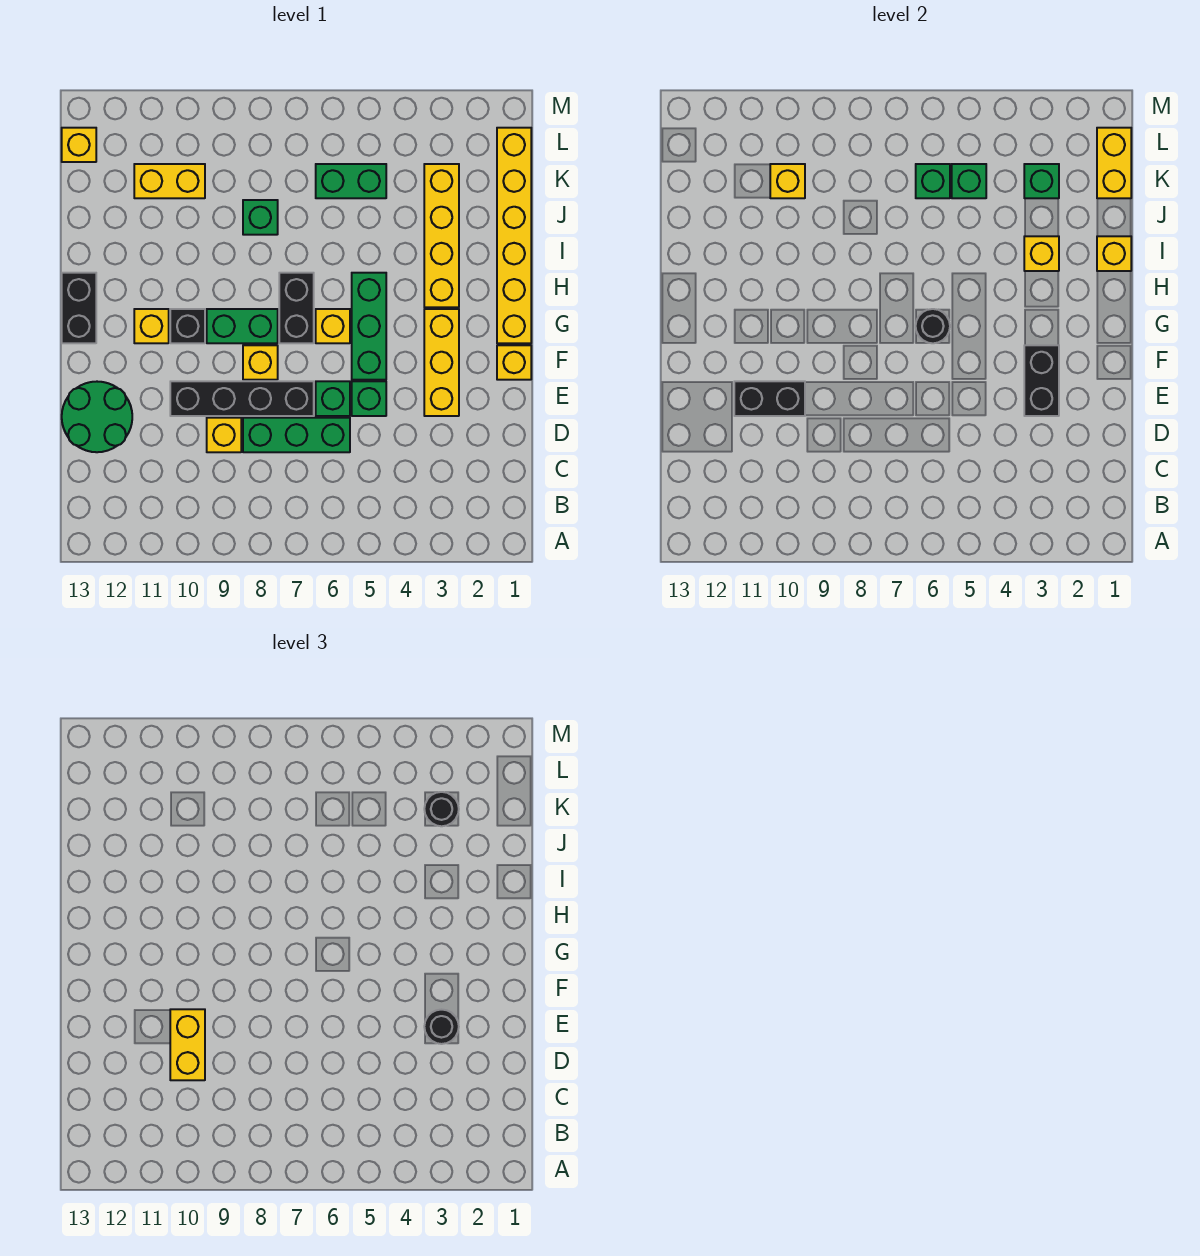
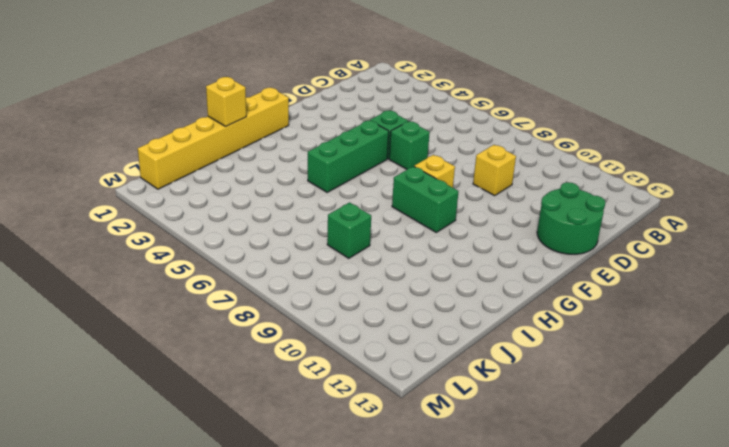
none -> green brick D6:D8 level 1
none -> yellow brick E3:G3 level 1
none -> black brick E7:E10 level 1
none -> yellow brick F1 level 1

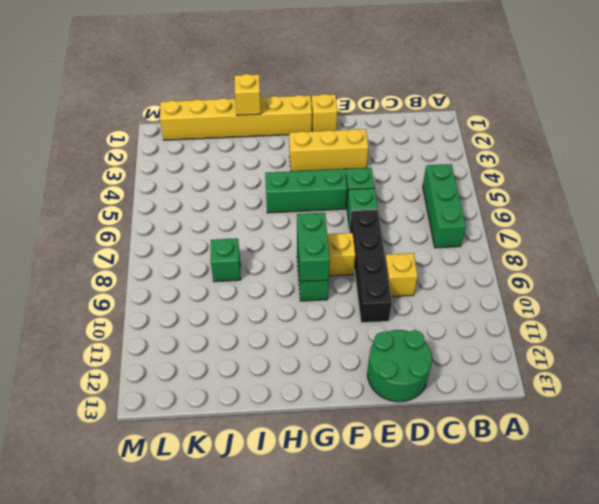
green brick B5:B7 level 1 -> green brick D6:D8 level 1
green brick G8:G9 level 2 -> green brick K5:K6 level 1
none -> yellow brick G6 level 1
none -> black brick G7:H7 level 1
none -> black brick G10 level 1
none -> yellow brick G11 level 1

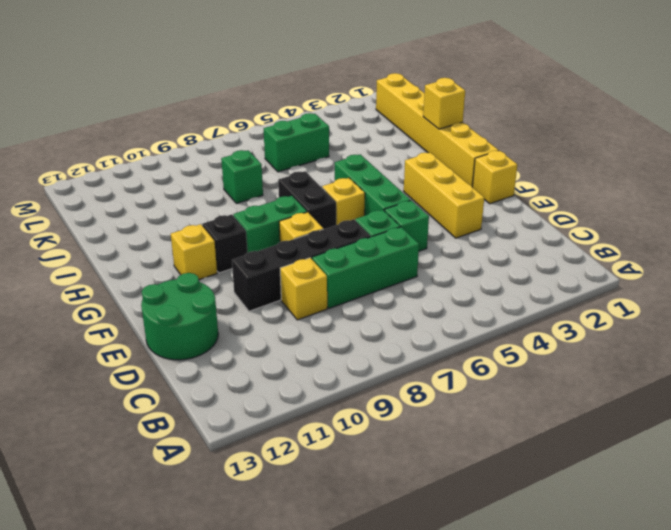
none -> black brick G13:H13 level 1
none -> yellow brick H3:K3 level 1
none -> yellow brick K10:K11 level 1
none -> yellow brick L13 level 1

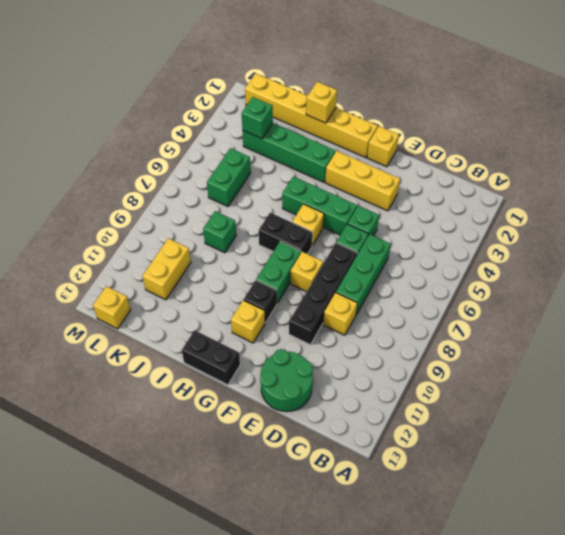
green brick H3:K3 level 1 -> yellow brick H3:K3 level 1
none -> black brick E3:F3 level 2
none -> black brick E10:E11 level 2
none -> black round brick G6 level 2
none -> yellow brick I3 level 2

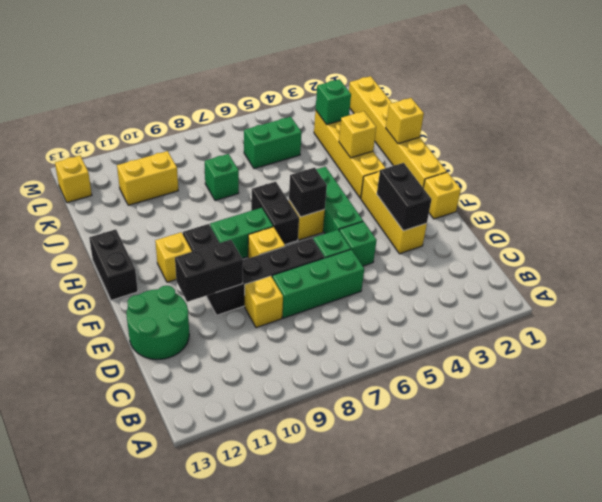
black brick G6 level 2 -> black round brick G6 level 2
none -> yellow brick K1:L1 level 2
none -> green brick K5 level 2
none -> green brick K6 level 2
none -> yellow brick K10 level 2

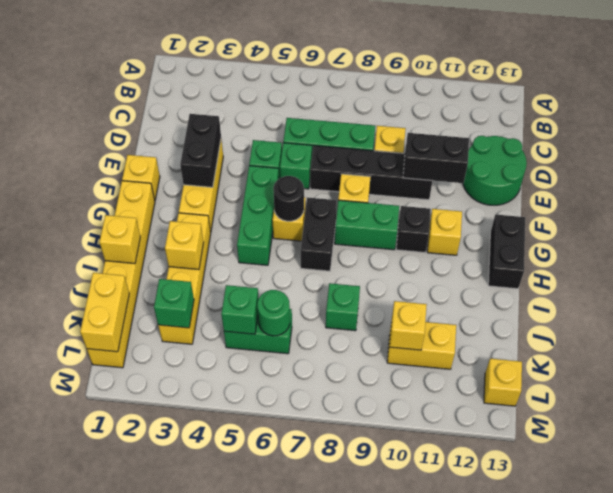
green round brick K6 level 2 -> green brick K6 level 2
none -> yellow brick D10:E10 level 3
none -> black round brick E3 level 3
none -> black round brick K3 level 3

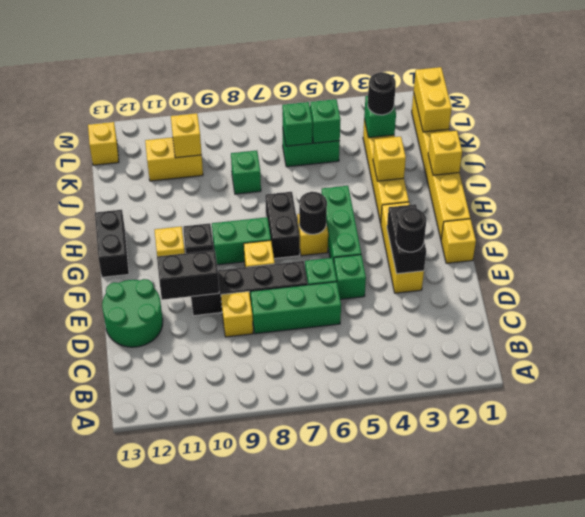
none -> yellow brick D10:E10 level 3

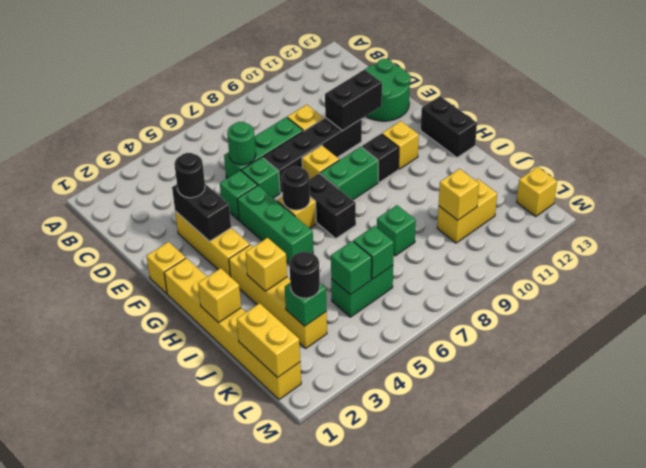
green round brick D6 level 2 -> none
none -> yellow brick D10:E10 level 3

